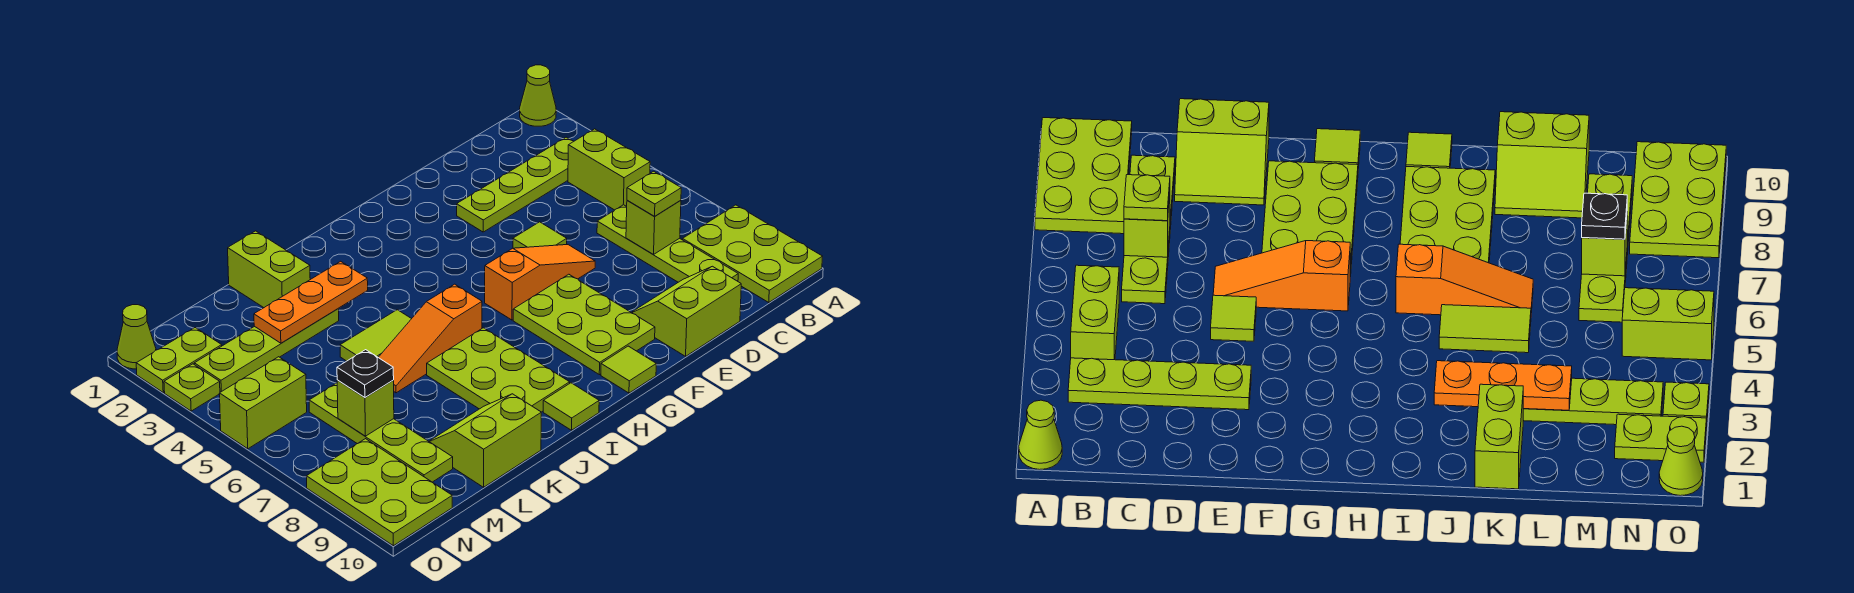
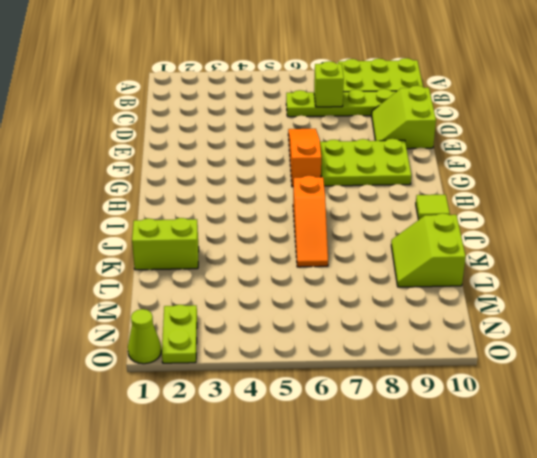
none -> lime cone A1 level 1
none -> lime plate B3:E3 level 1
none -> lime brick B4:B5 level 1

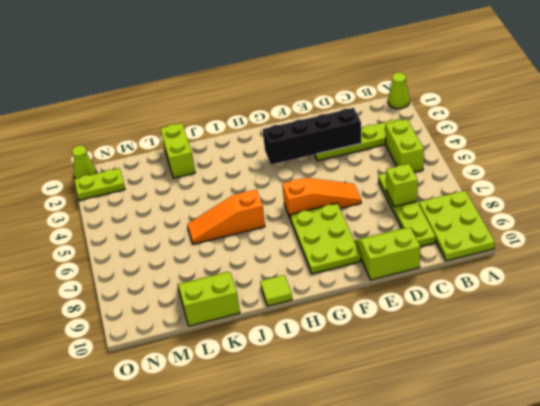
black brick D3:G3 level 2 -> none
none -> lime tile E5 level 1
none -> lime tile G10 level 1
none -> lime plate I7:J9 level 1

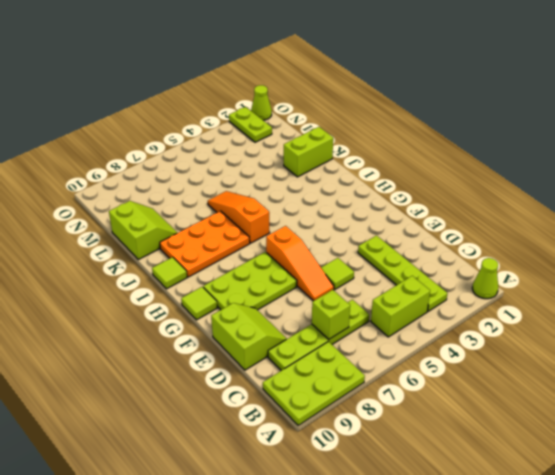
orange plate I7:J9 level 1 -> lime plate I7:J9 level 1
none -> lime tile J5:K5 level 1
none -> lime plate K3:N3 level 1
none -> lime plate M6:M9 level 1

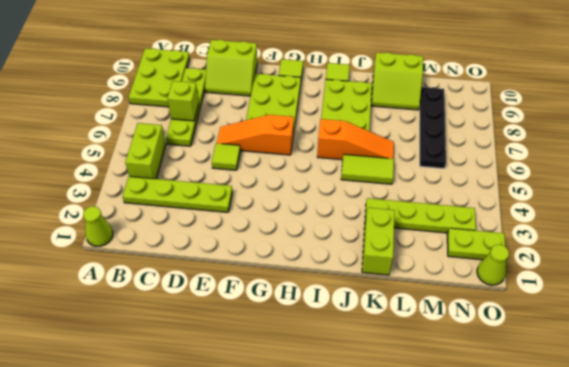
black plate M6:M9 level 1 -> lime plate M6:M9 level 1
none -> lime brick N5:O5 level 1
none -> lime plate N8:O10 level 1
none -> lime plate O3 level 1

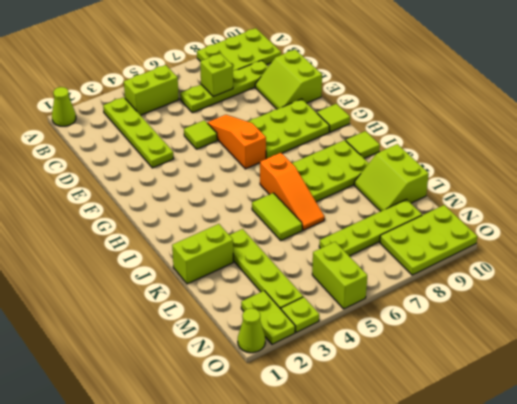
none -> orange plate J3:L3 level 2
none -> lime brick M7 level 2
none -> lime plate C7 level 3

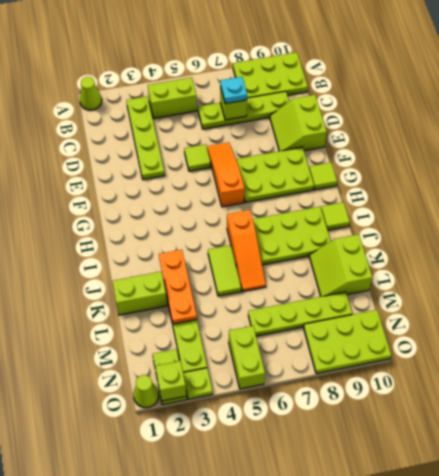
cyan plate C7 level 3 -> lime plate C7 level 3
lime brick O2 level 2 -> lime brick M7 level 2
none -> black plate M7 level 3

